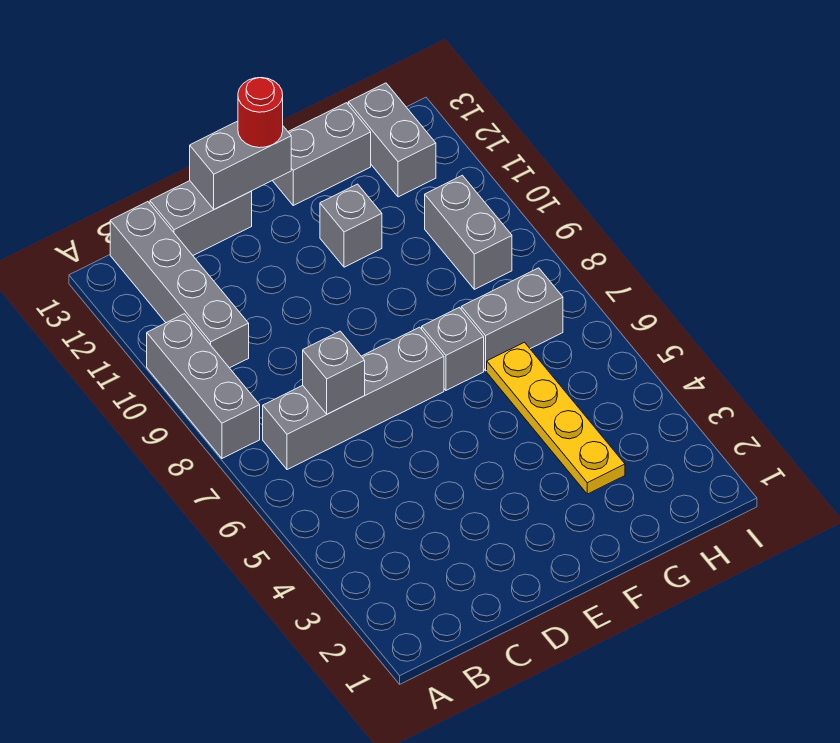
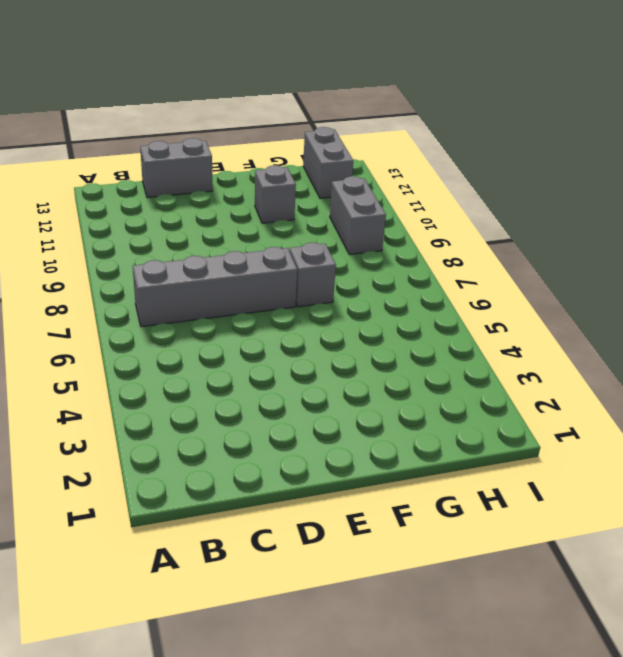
none -> grey brick A8:A10 level 1
none -> grey brick B10:B13 level 1
none -> grey brick F13:G13 level 1

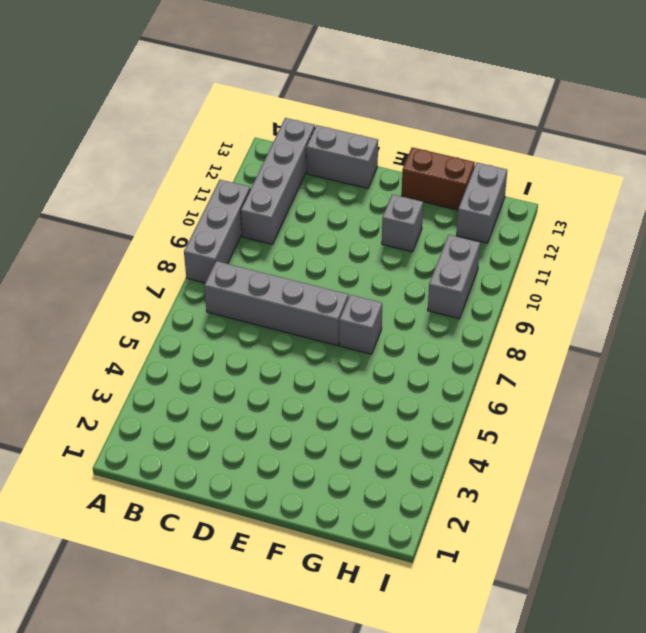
brown brick F13:G13 level 1 -> grey brick F13:G13 level 1
none -> yellow plate G3:G6 level 1
none -> grey brick G7:H7 level 1
none -> grey brick C7 level 2

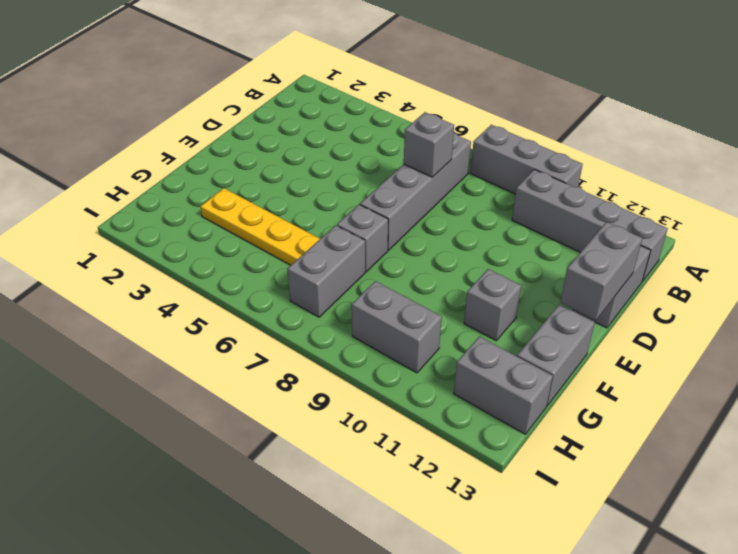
none -> red round brick E13 level 3

